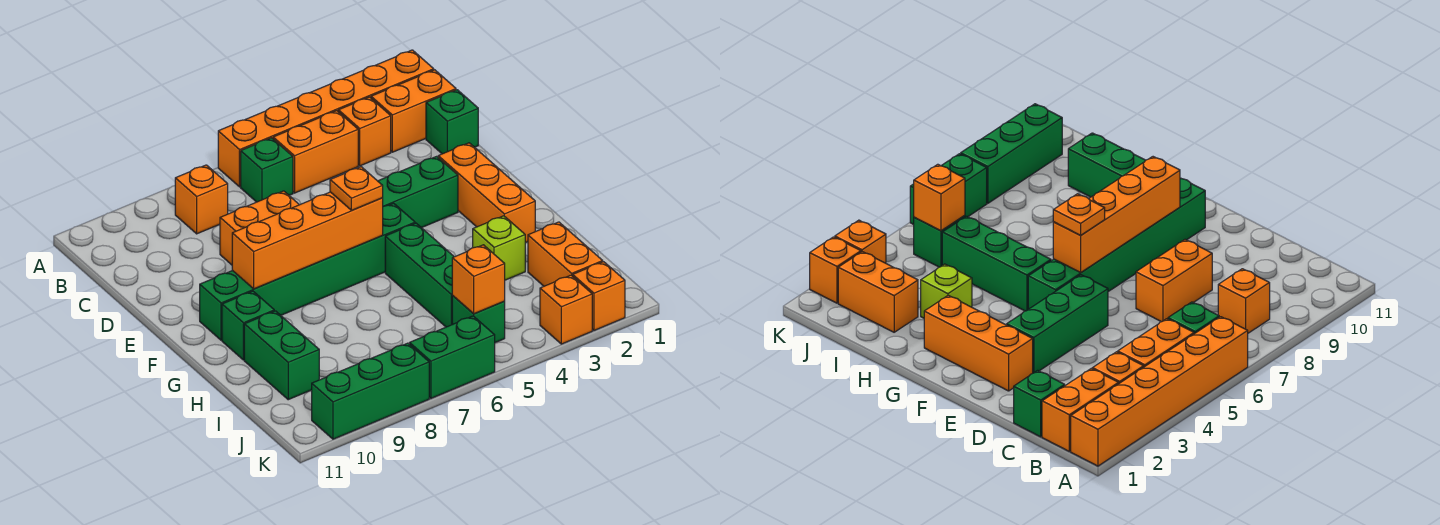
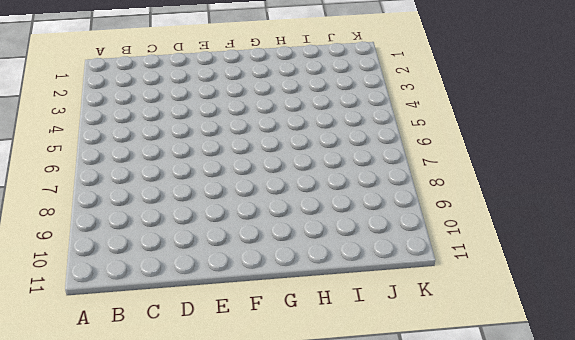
none -> orange brick A1:A6 level 1
none -> orange brick B1:B2 level 1
none -> orange brick B3 level 1

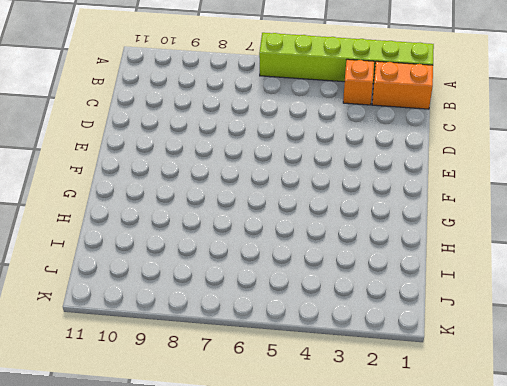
lime brick A1:A6 level 1 -> orange brick A1:A6 level 1
none -> orange brick B4:B5 level 1
none -> green brick B6 level 1
none -> orange brick B8 level 1

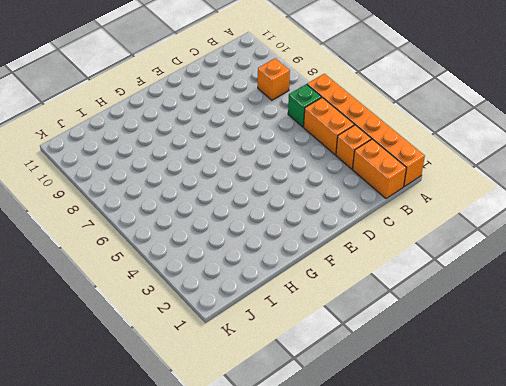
none -> green brick C1 level 1
none -> orange brick D7:D8 level 1
none -> orange brick E2:G2 level 1

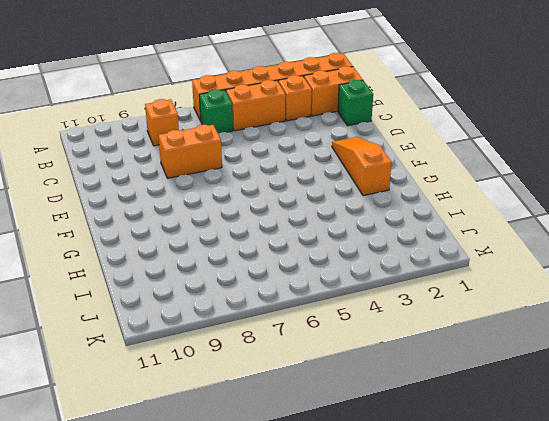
orange slope E2:G2 level 1 top G -> orange brick E2:G2 level 1
none -> green brick E3:E5 level 1
none -> green brick F5:F10 level 1
none -> green brick G5:I5 level 1

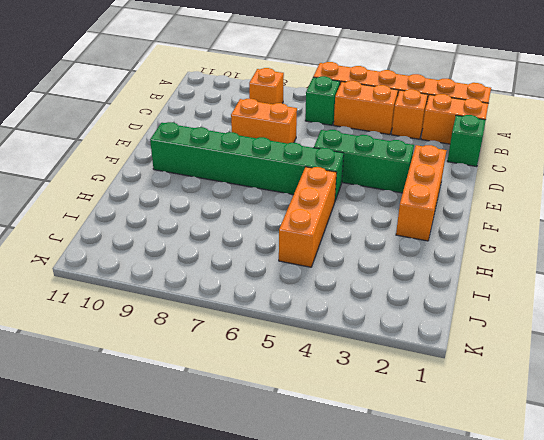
orange brick G5:I5 level 1 -> green brick G5:I5 level 1
none -> green brick G10 level 1
none -> lime brick H3 level 1
none -> green brick H10:I10 level 1

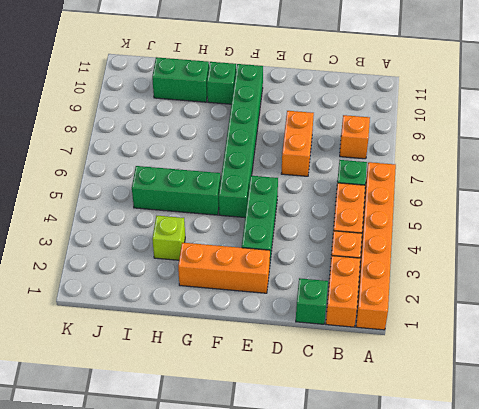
none -> orange brick I2:J2 level 1
none -> green brick J5 level 1
none -> orange brick K2 level 1

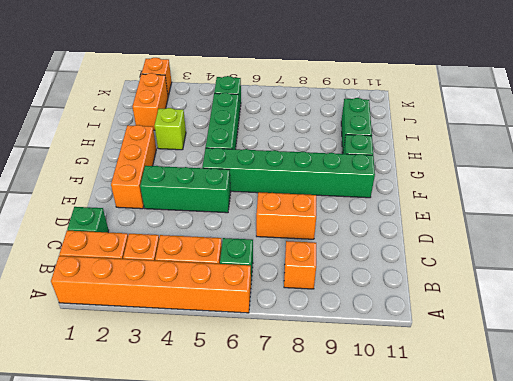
none -> orange brick K3 level 1
none -> green brick K6:K7 level 1
none -> green brick K8:K10 level 1

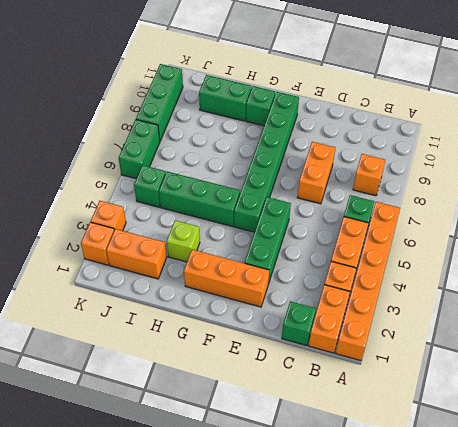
none -> orange brick F6:F9 level 2
none -> orange brick J5 level 2
none -> orange plate F6 level 3

